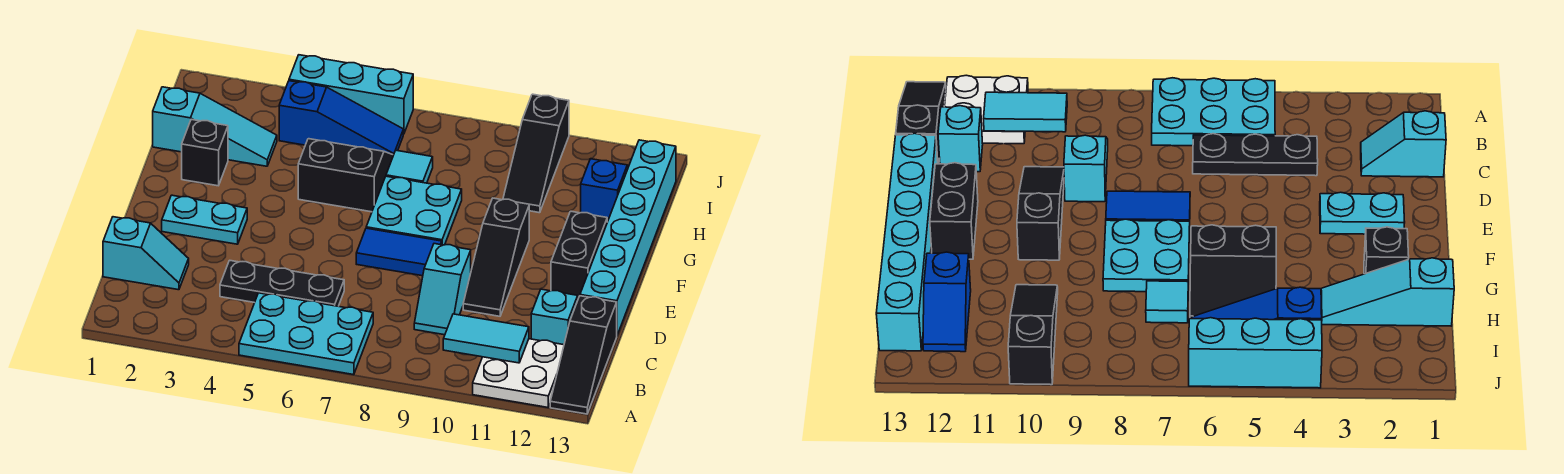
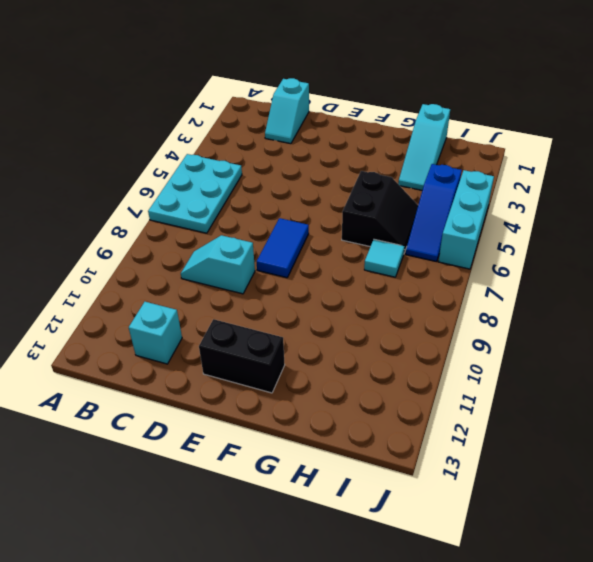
none -> white plate A11:B12 level 1
none -> black slope A13:C13 level 1 top C
none -> black plate C4:C6 level 1

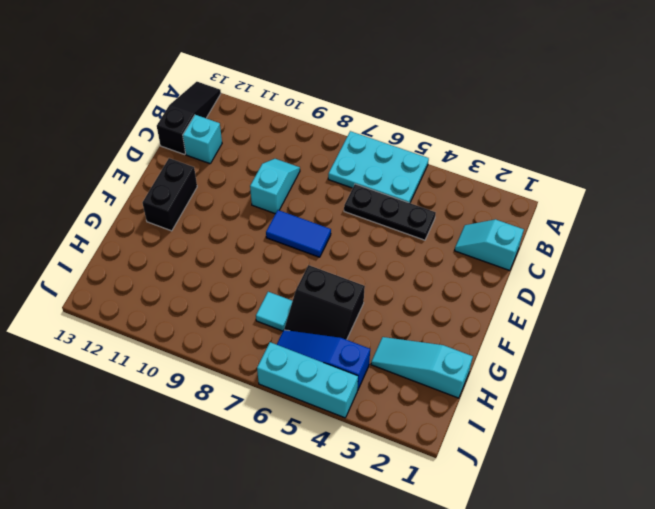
none -> white plate A11:B12 level 1
none -> black slope D10:F10 level 1 top F
none -> cyan brick D13:I13 level 1

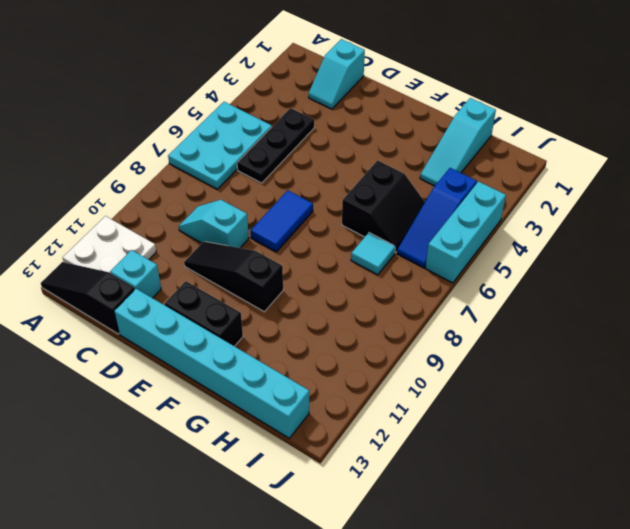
none -> cyan plate E2:E3 level 1
none -> cyan plate F7:G8 level 1
none -> black brick G2 level 1

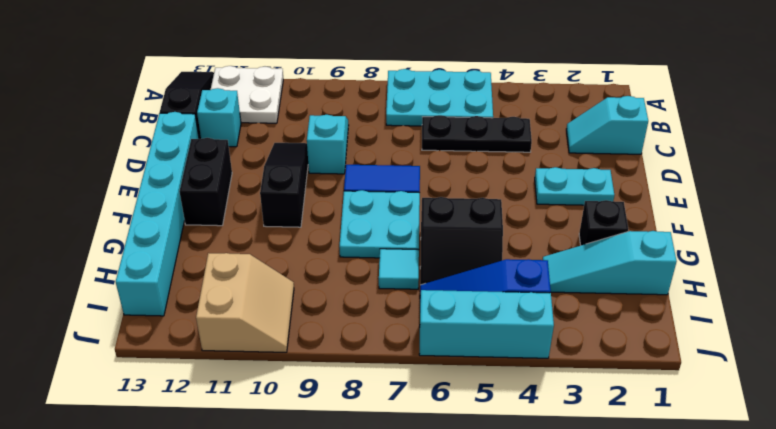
tan slope I10:J11 level 1 top 11 -> black slope H10:J10 level 1 top J
none -> blue slope H12:I12 level 1 top H
none -> cyan tile B10:B11 level 2

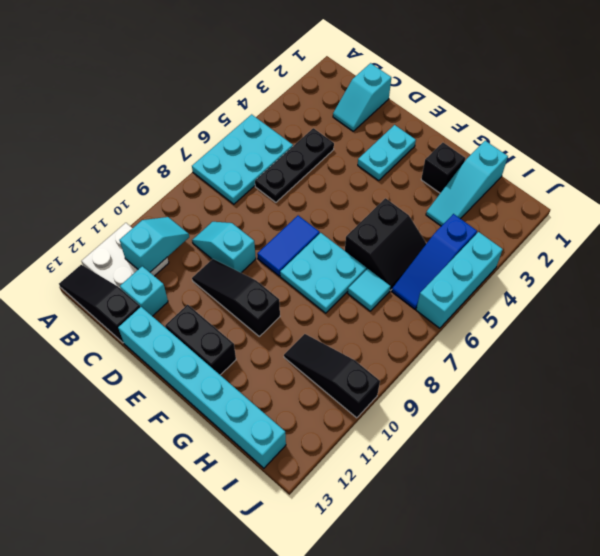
cyan slope B10:B11 level 2 top 11 -> cyan tile B10:B11 level 2
none -> blue slope H12:I12 level 1 top H

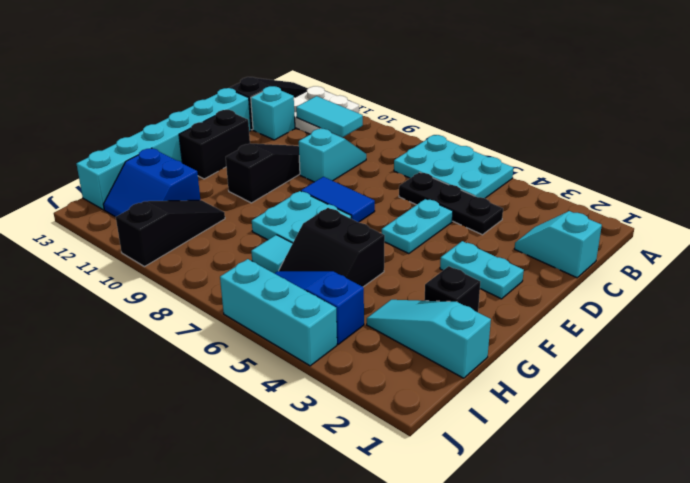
cyan plate D5:E5 level 1 -> none
blue slope H11:I12 level 1 top H -> blue slope H12:I12 level 1 top H

